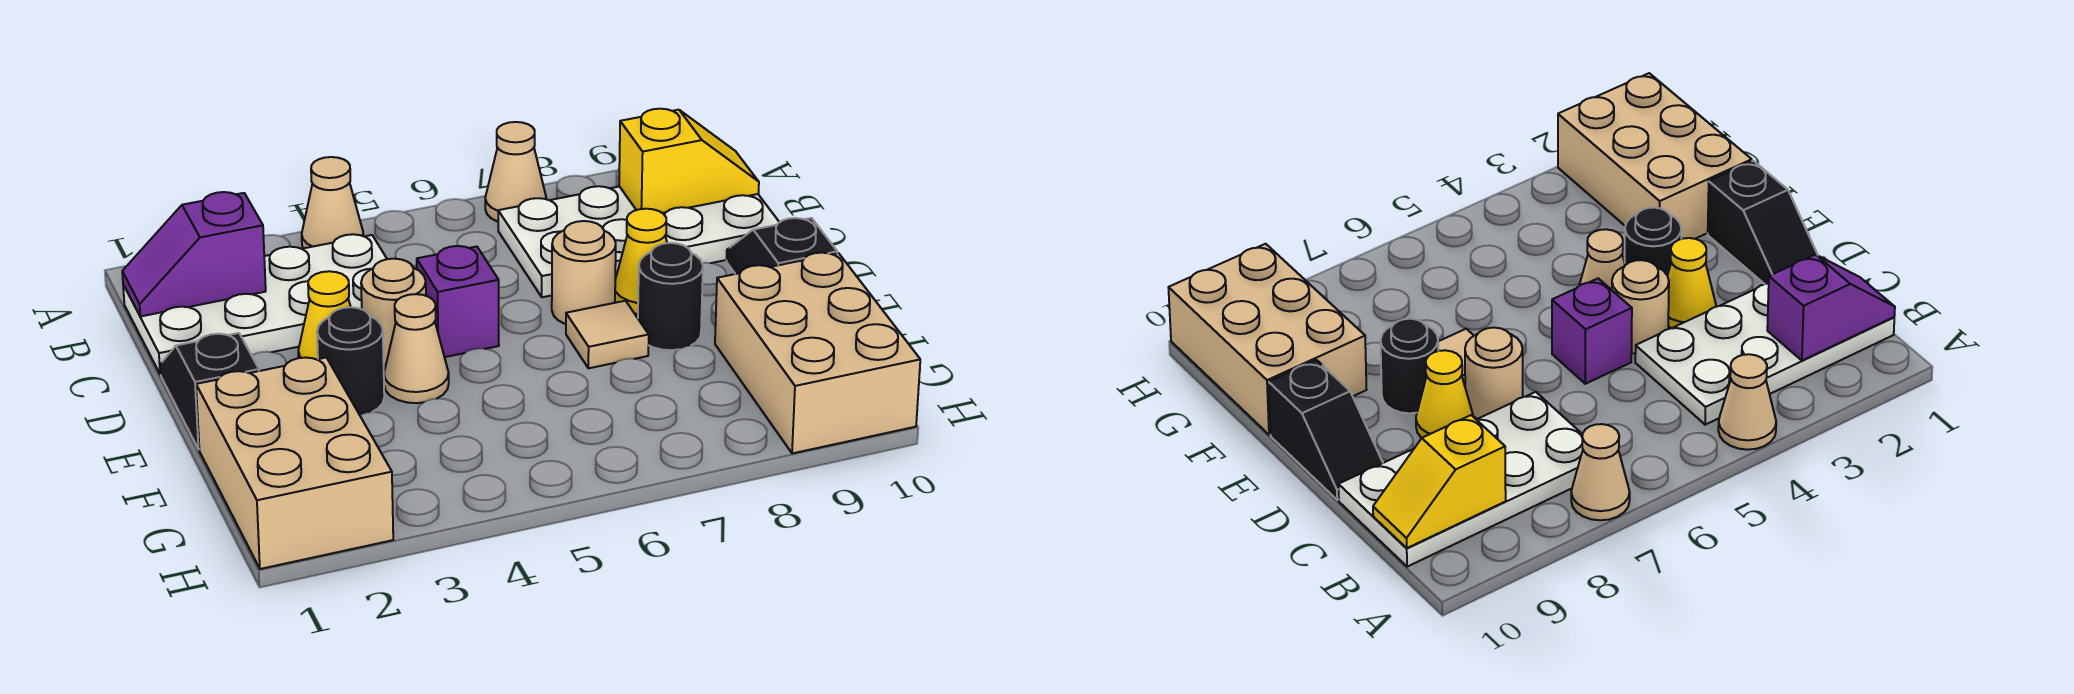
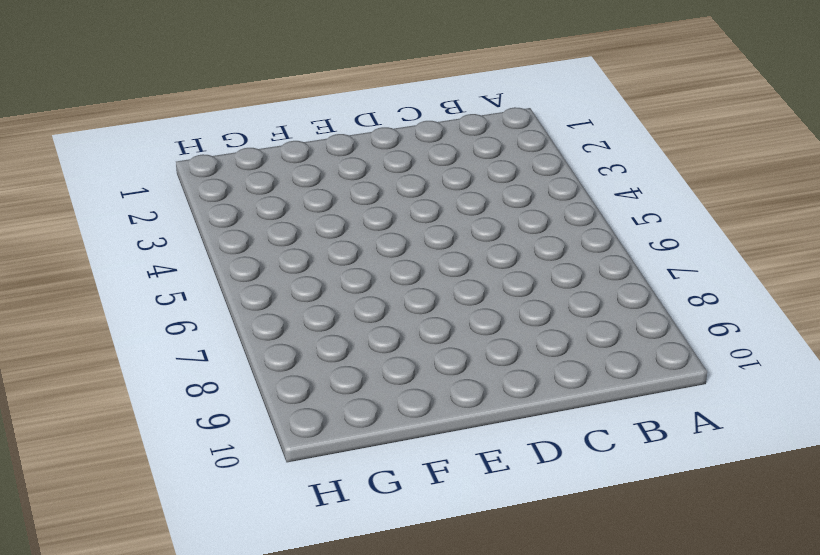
none -> tan cone A4 level 1
none -> tan cone A7 level 1
none -> white plate B1:C4 level 1

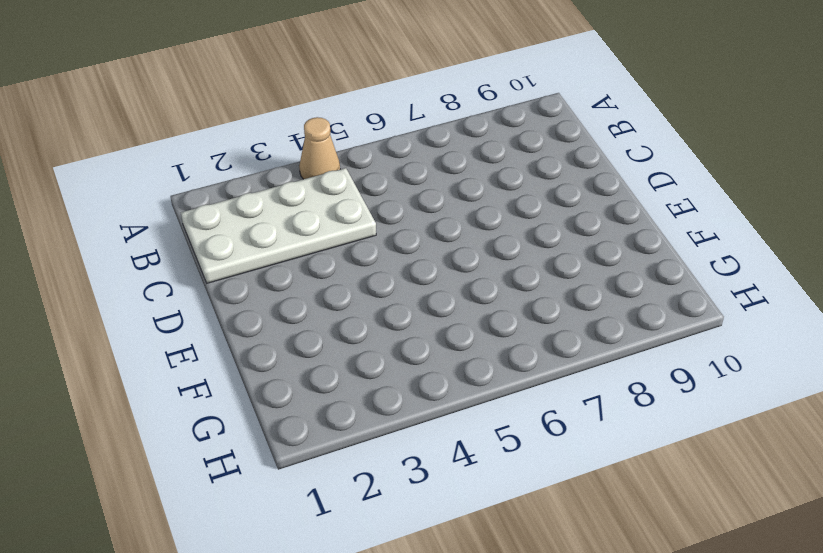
none -> tan cone A7 level 1
none -> white plate B7:C10 level 1
none -> black slope D1:E1 level 1 top E

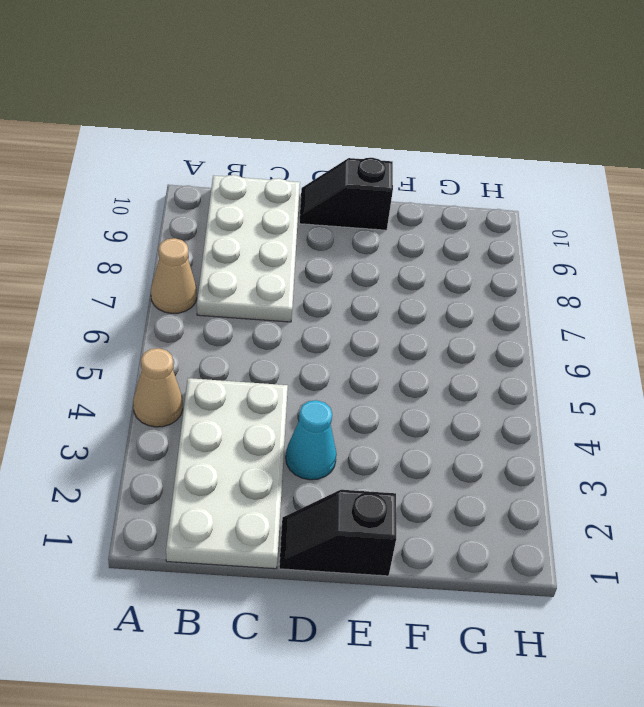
cyan cone D3 level 1 -> yellow cone D3 level 1
none -> tan round brick D4 level 1
none -> purple brick D5 level 1
none -> tan round brick D7 level 1

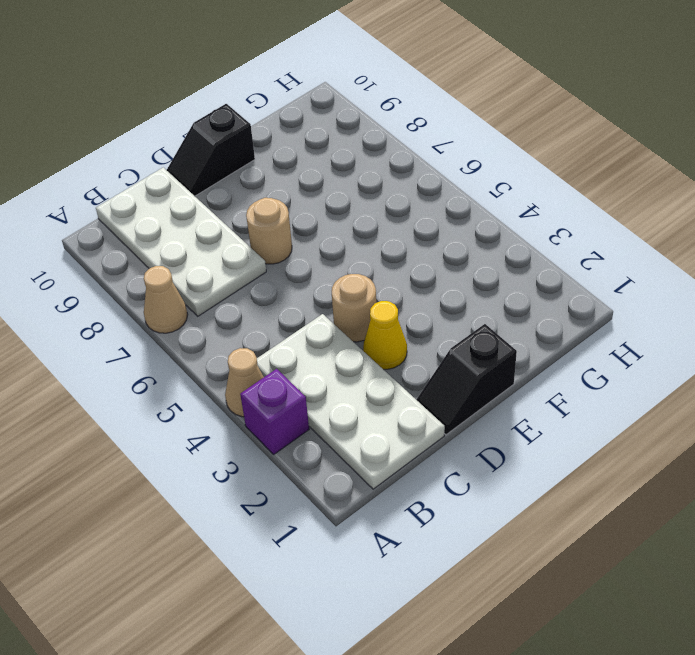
purple brick A3 level 1 -> purple brick D5 level 1
none -> yellow cone D8 level 1
none -> black round brick E3 level 1
none -> tan cone E4 level 1

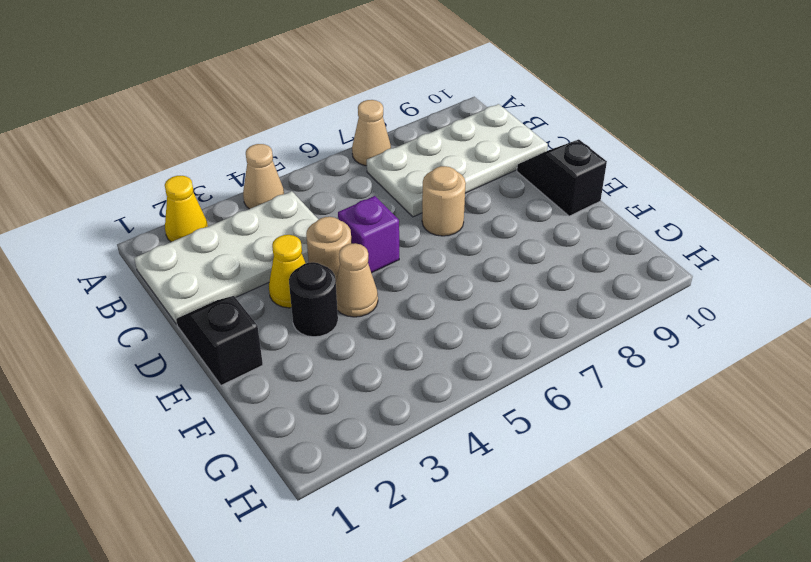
yellow cone A2 level 1 -> yellow cone D8 level 1
none -> tan tile E7 level 1
none -> black round brick E8 level 1
none -> tan brick F1:H2 level 1

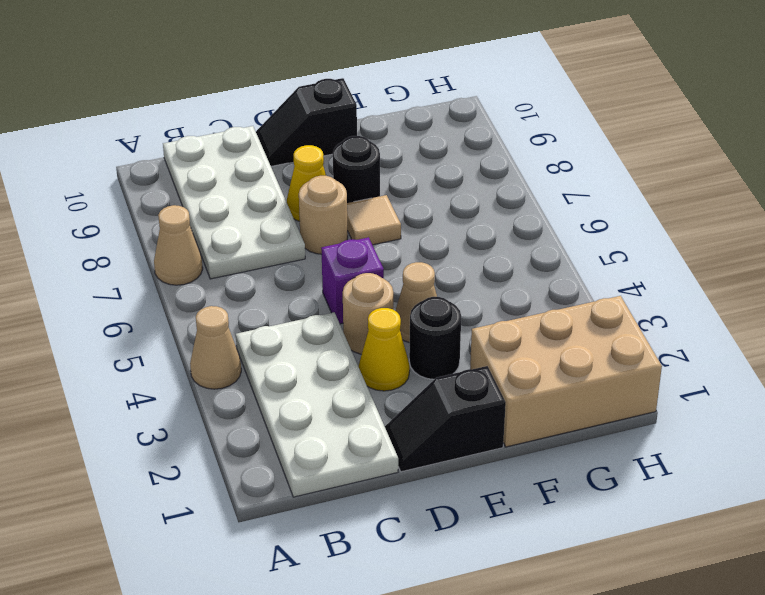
none -> tan brick F9:H10 level 1
none -> purple slope B1:B2 level 2 top 2
none -> yellow slope B9:B10 level 2 top 9

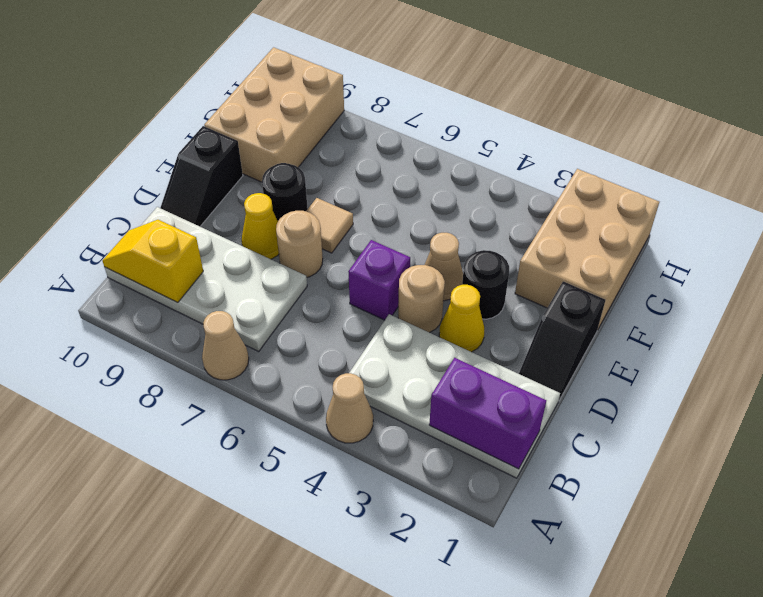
purple brick B1:B2 level 2 -> purple slope B1:B2 level 2 top 2

